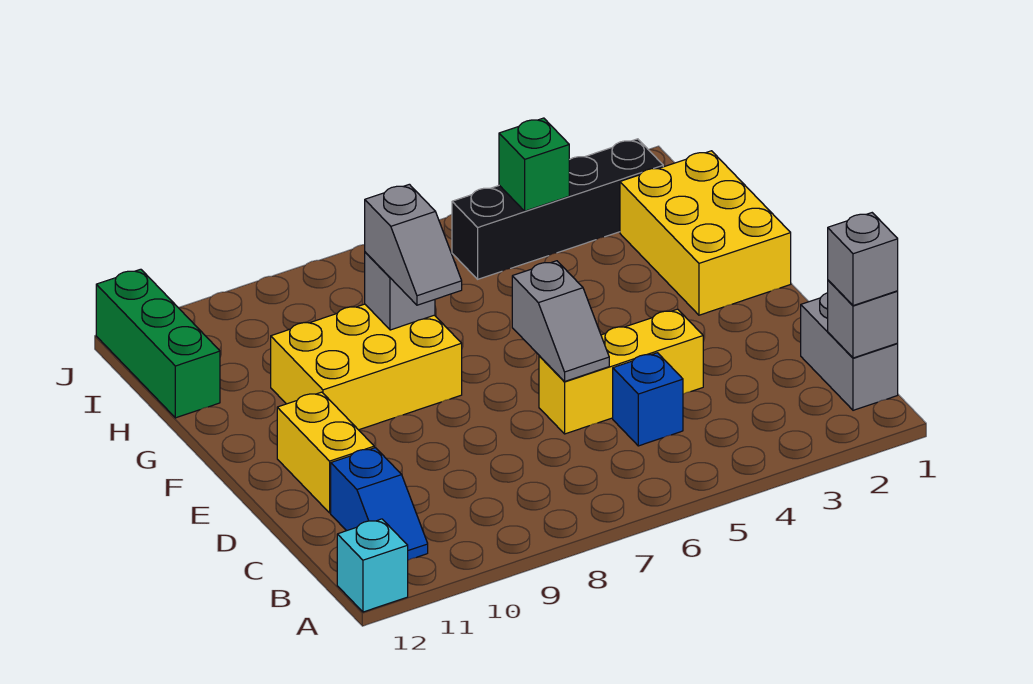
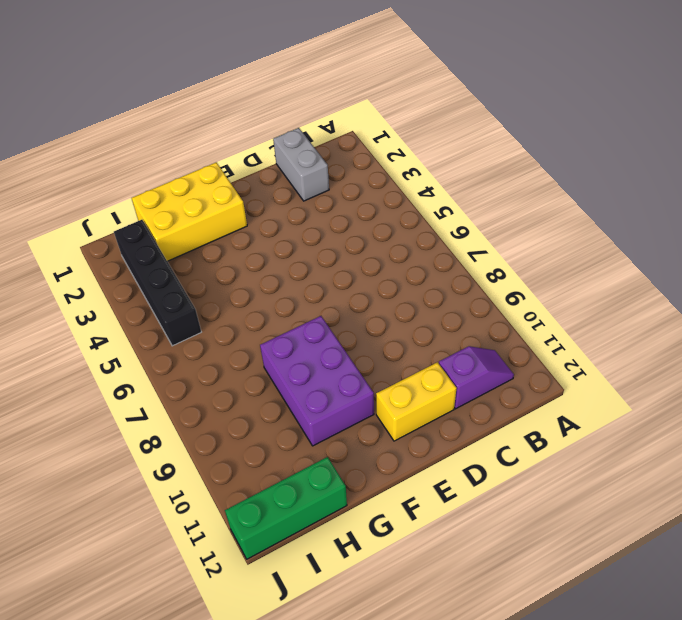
purple slope B11:C11 level 1 top C -> blue slope B11:C11 level 1 top C
grey brick C1:C2 level 1 -> grey brick B1:C1 level 1
purple brick F8:G10 level 1 -> yellow brick F8:G10 level 1
none -> cyan brick A12 level 1
none -> blue brick C5 level 1
none -> yellow brick D4:D6 level 1

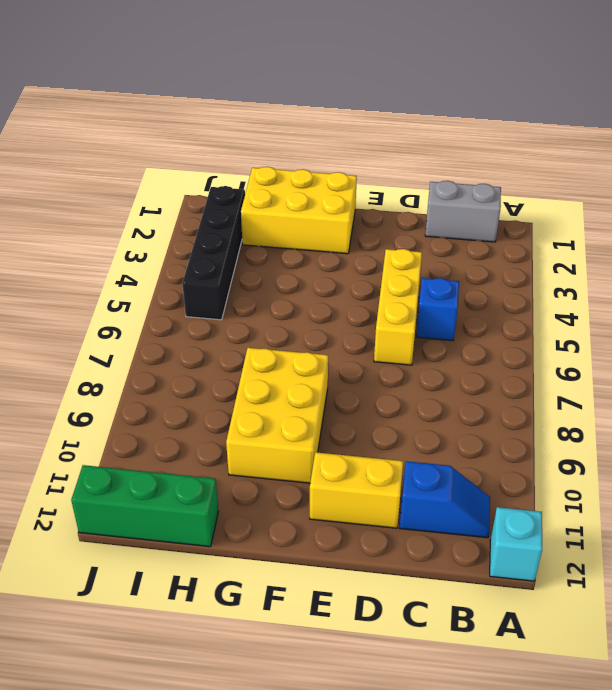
none -> grey brick B1 level 2
none -> grey slope D6:E6 level 2 top E
none -> grey brick G8 level 2

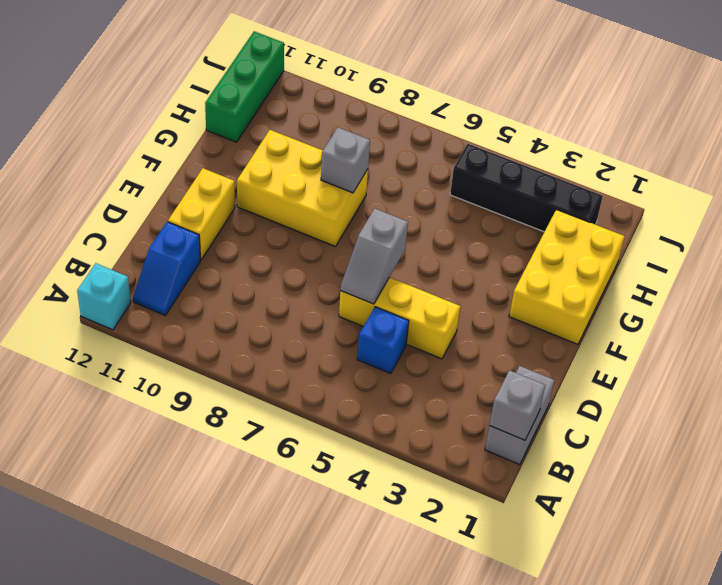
none -> green brick I4 level 2
none -> grey brick B1 level 3
none -> grey slope F8:G8 level 3 top G

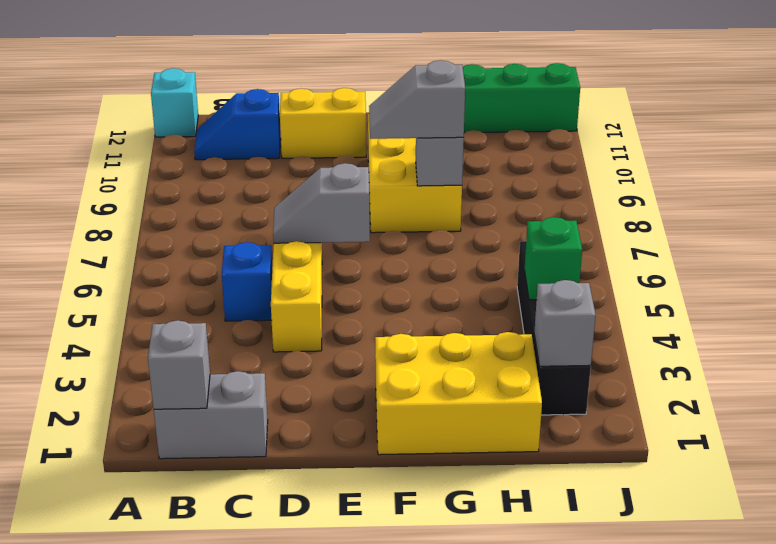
grey brick I2 level 2 -> grey brick B1 level 3

